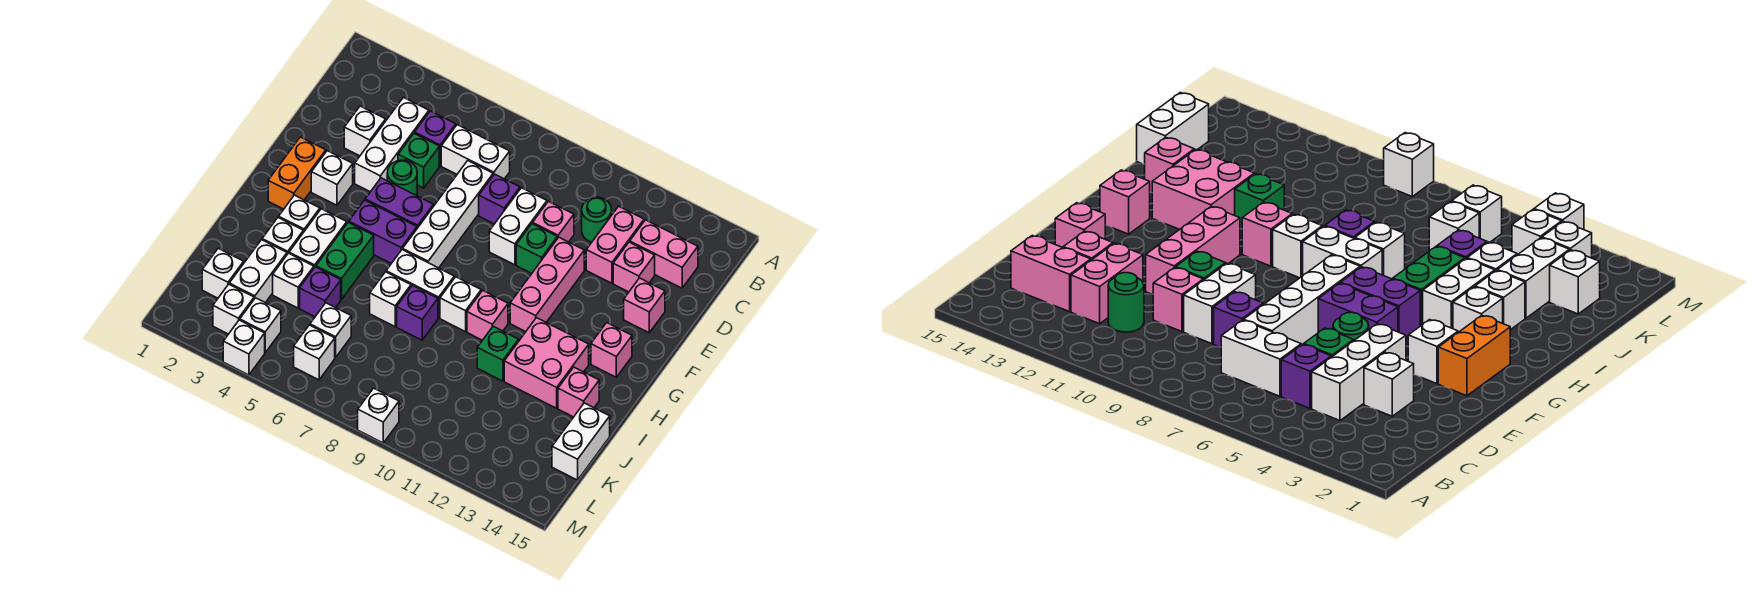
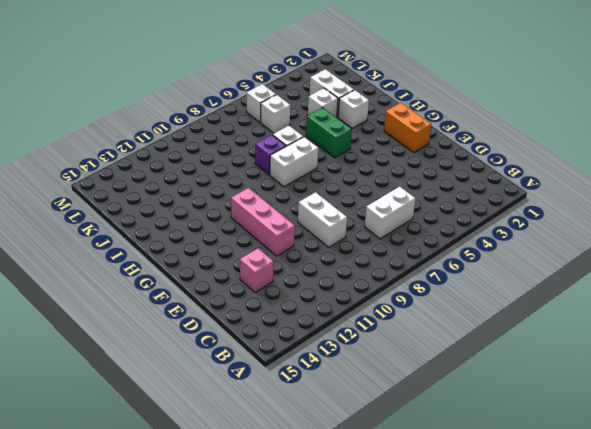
none -> white brick C4:E4 level 1
none -> purple brick C5 level 1
none -> green round brick C11 level 1
none -> pink brick C12:D12 level 1

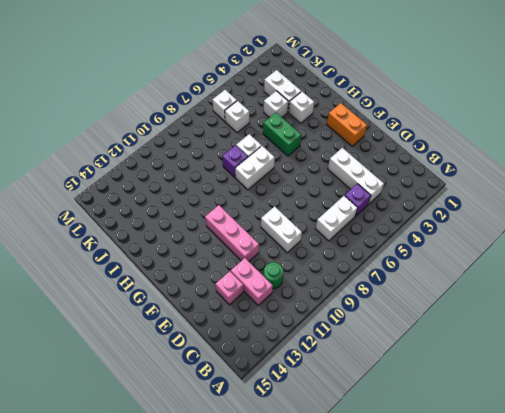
none -> pink brick C13:C14 level 1
none -> white brick D3 level 1
none -> green brick D5 level 1
none -> white brick D7:G7 level 1

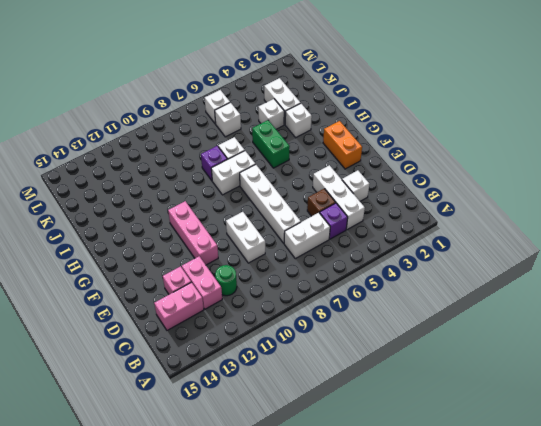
brown brick D5 level 1 -> green brick D5 level 1
none -> purple brick D8 level 1
none -> pink brick D10 level 1
none -> green round brick E5 level 1
none -> green brick E10 level 1

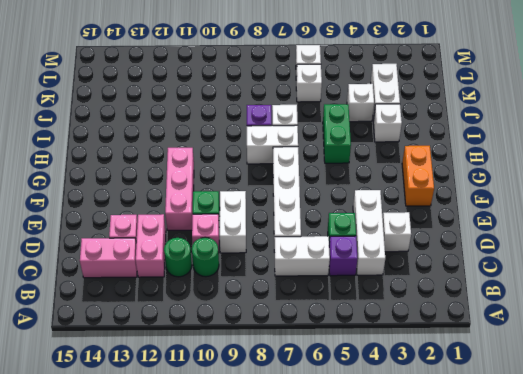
green round brick C10 level 1 -> green round brick E5 level 1
none -> purple brick D8 level 1
none -> pink brick E14 level 1
none -> white brick F3 level 1
none -> purple brick F5:F6 level 1

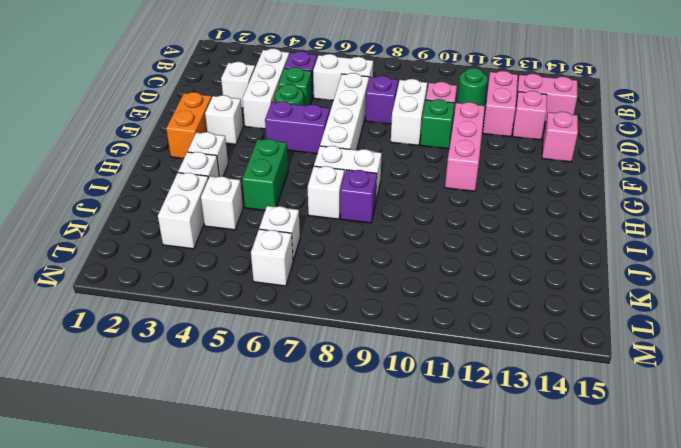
none -> purple brick G5:G6 level 1
none -> pink brick G14 level 1
none -> white brick H4:I4 level 1
none -> white brick H9 level 1

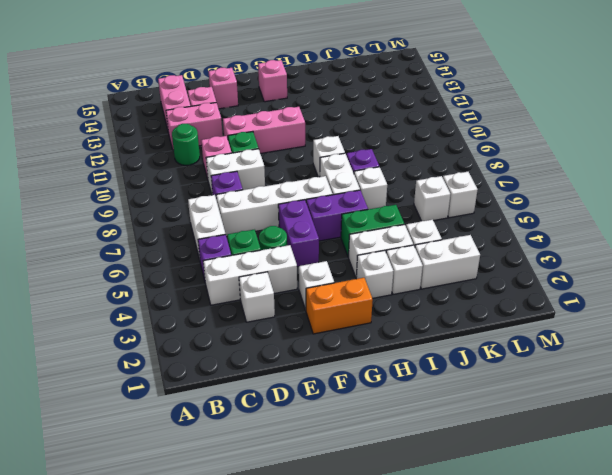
purple brick G6:H6 level 1 -> purple brick G5:G6 level 1
none -> pink brick H10 level 1
none -> pink brick H12:I13 level 1
none -> green brick I11 level 1
none -> pink brick I14 level 1

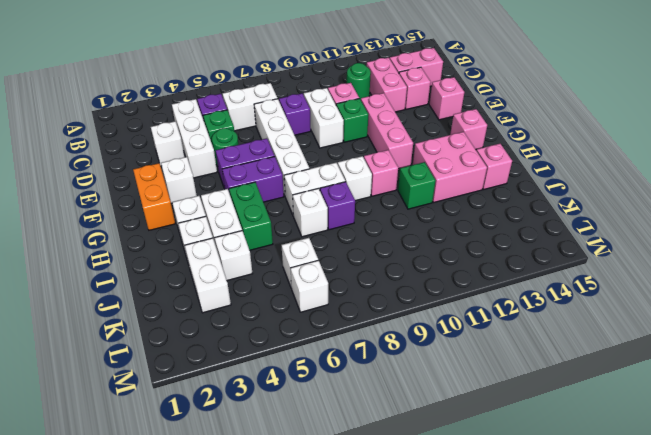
none -> purple brick J5 level 1
none -> white brick J15:K15 level 1
none -> white brick K2 level 1
none -> white brick L3 level 1

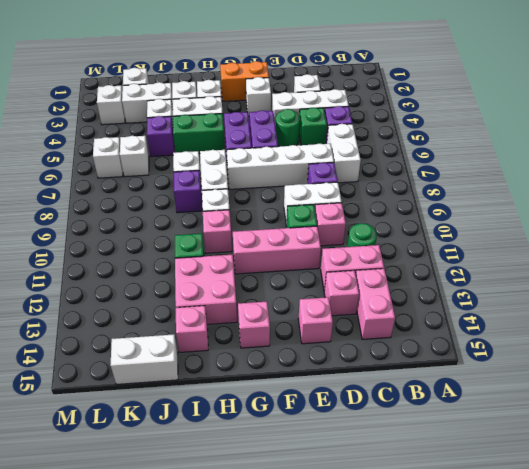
none -> white brick L4 level 1
none -> white brick M4 level 1
none -> white brick M9 level 1

